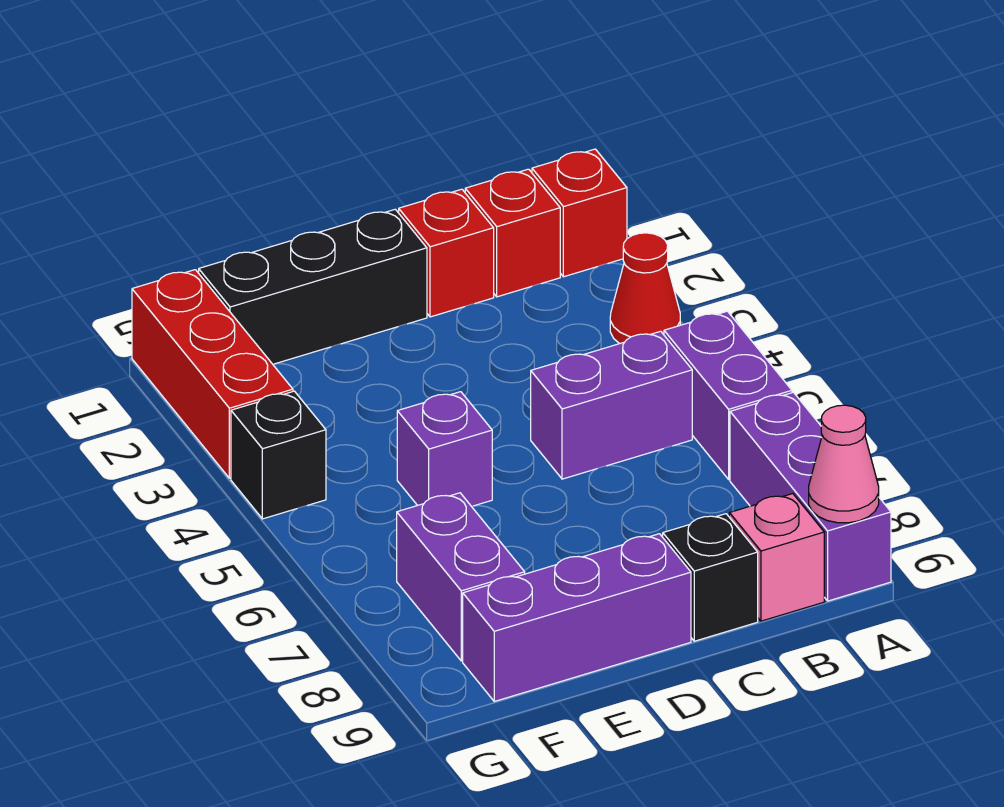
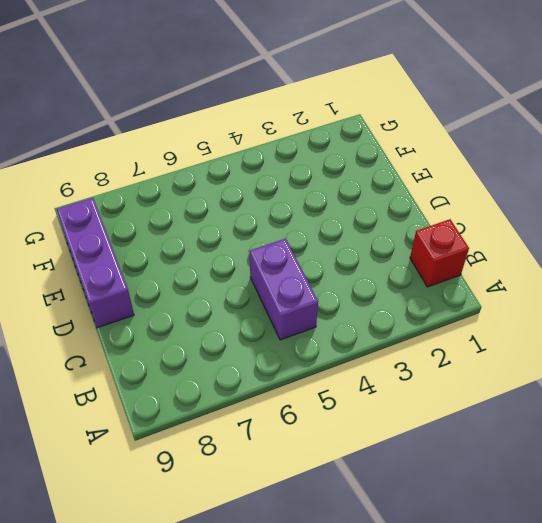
none -> red brick A1 level 1
none -> red cone A3 level 1
none -> purple brick A5:A6 level 1

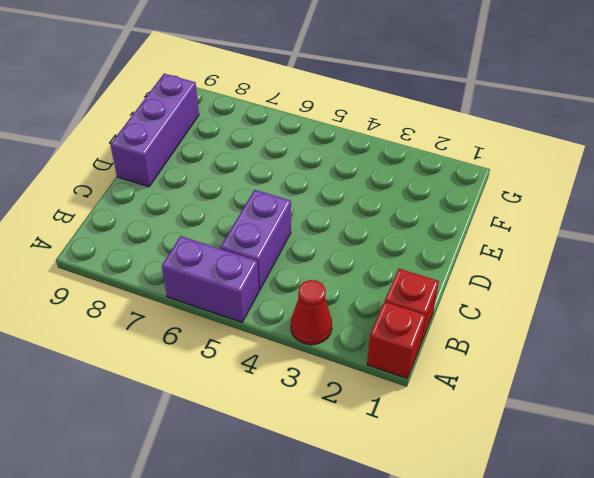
none -> purple brick A7:A9 level 1
none -> pink brick B9 level 1
none -> red brick C1 level 1

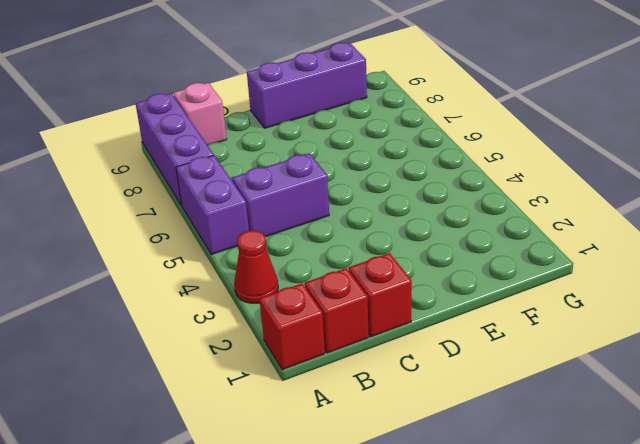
none -> black brick C9 level 1
none -> black brick D1:F1 level 1
none -> purple brick E5 level 1

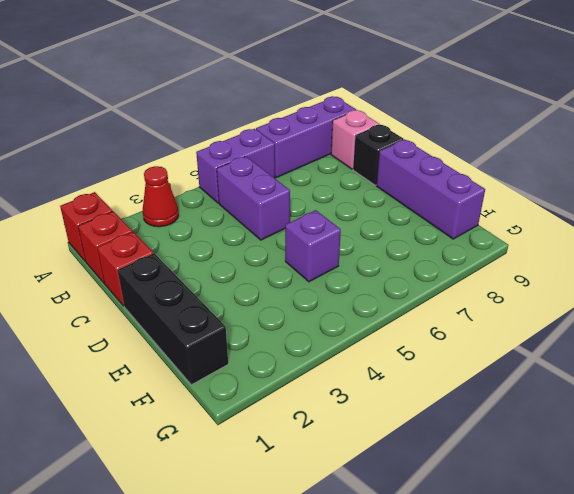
none -> purple brick F7:F8 level 1
none -> red brick G1:G3 level 1
none -> black brick G4 level 1

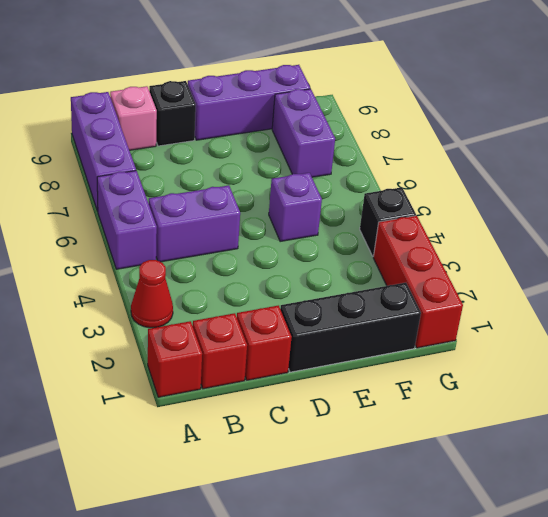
none -> pink cone A9 level 2

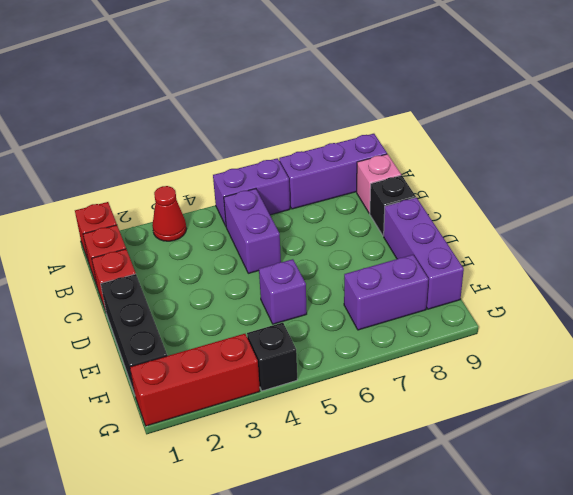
none -> pink cone A9 level 2

